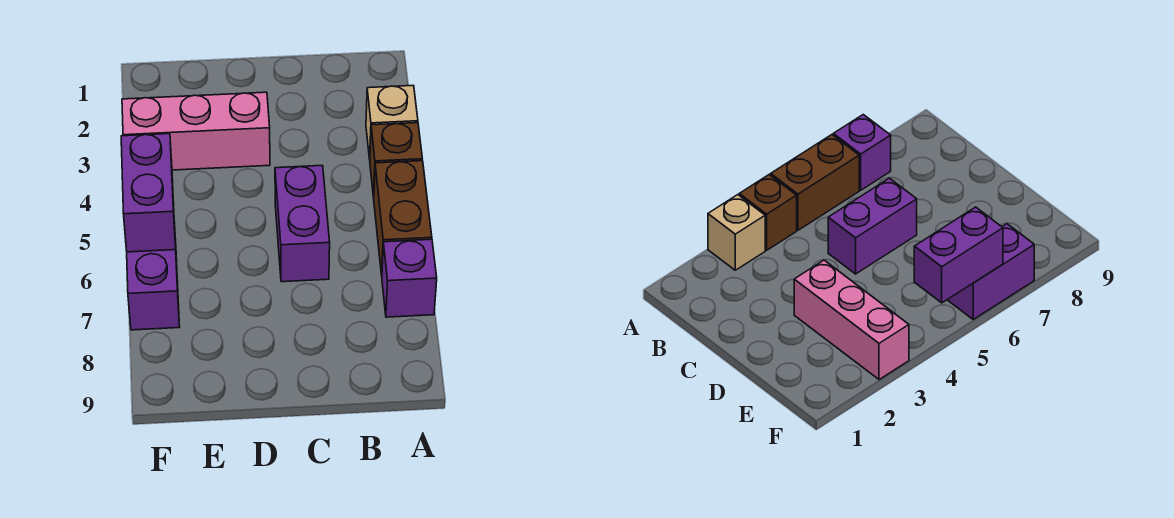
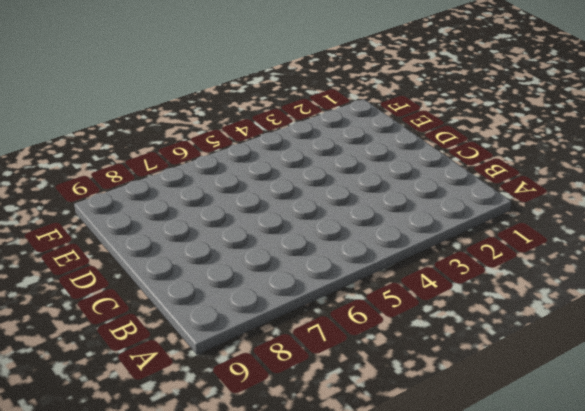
none -> tan brick A3 level 1
none -> brown brick A4 level 1

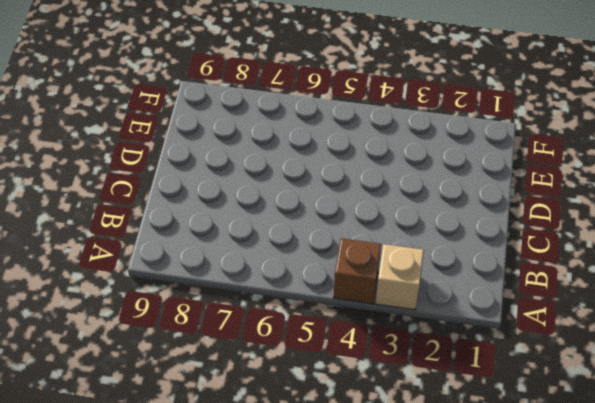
none -> brown brick A5:A6 level 1
none -> purple brick A7 level 1

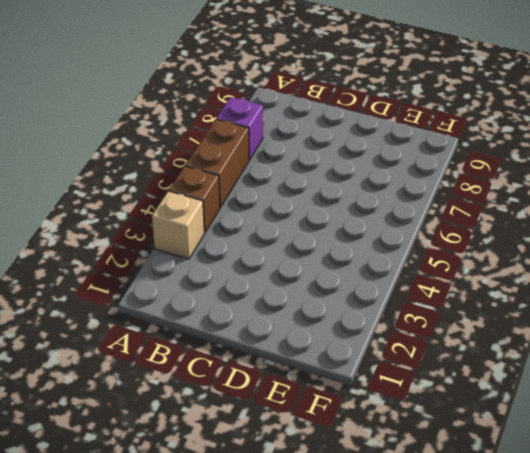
none -> purple brick C5:C6 level 1
none -> pink brick D3:F3 level 1

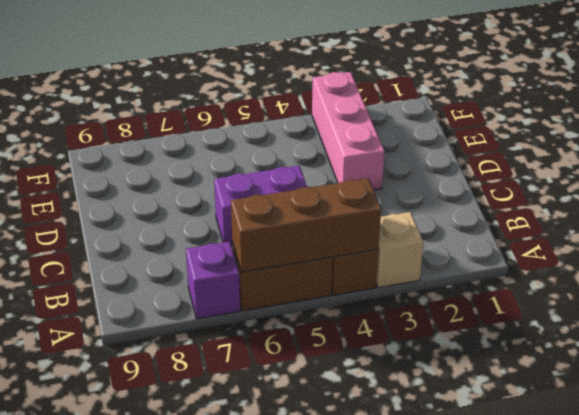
brown brick A4:A6 level 2 -> none
none -> purple brick F6:F7 level 1
none -> purple brick F5:F6 level 2

